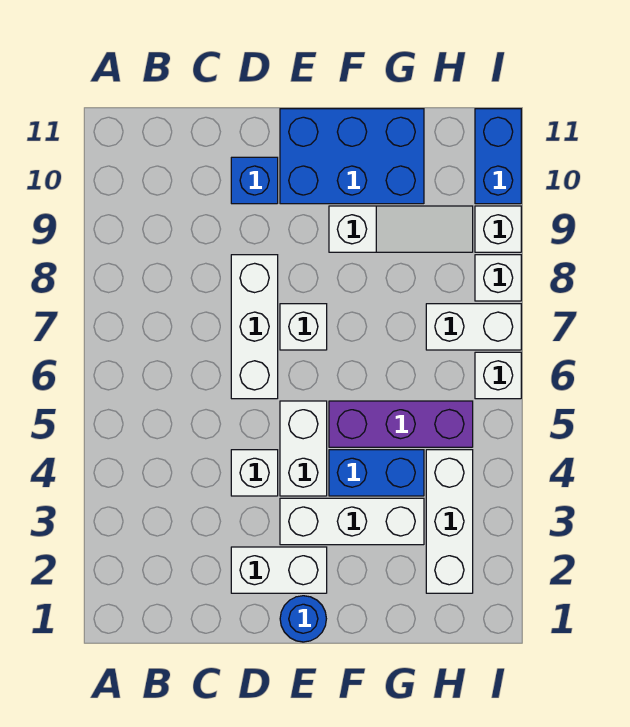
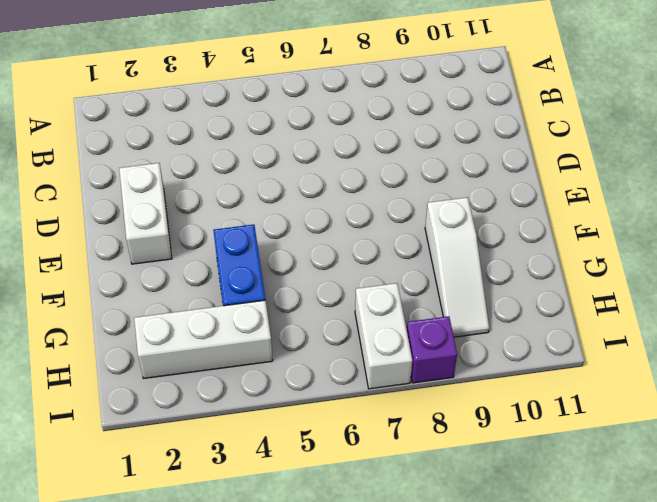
purple brick I8 level 1 -> white brick I8 level 1
none -> white brick D4 level 1
none -> white brick D6:D8 level 1
none -> blue brick D10 level 1

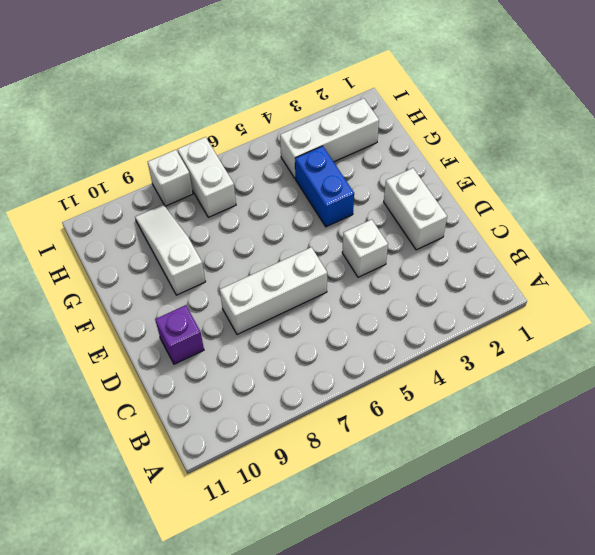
purple brick D10 level 1 -> blue brick D10 level 1
none -> blue round brick E1 level 1
none -> white brick E3:G3 level 1
none -> white brick E4:E5 level 1

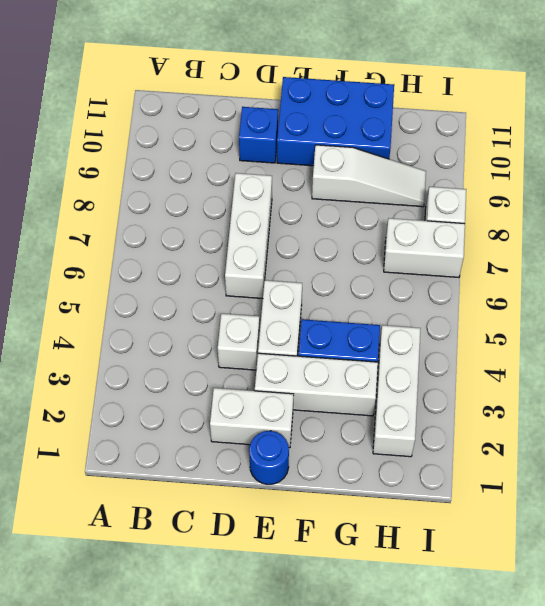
none -> white brick E7 level 1
none -> purple brick F5:H5 level 1
none -> white brick I6 level 1

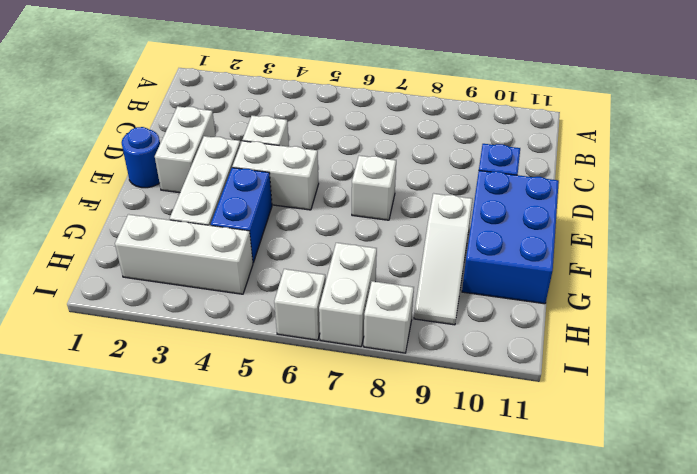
none -> white brick D6:D8 level 1
none -> purple brick F5:H5 level 1
none -> white brick I9 level 1

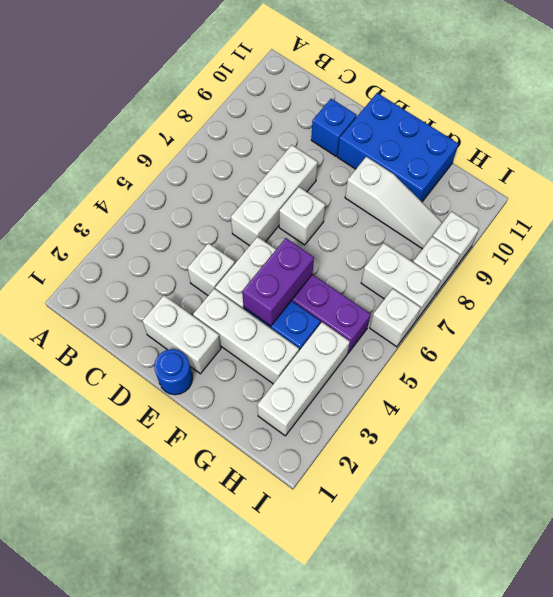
purple brick F4:F5 level 2 -> none
none -> blue brick I10:I11 level 1

